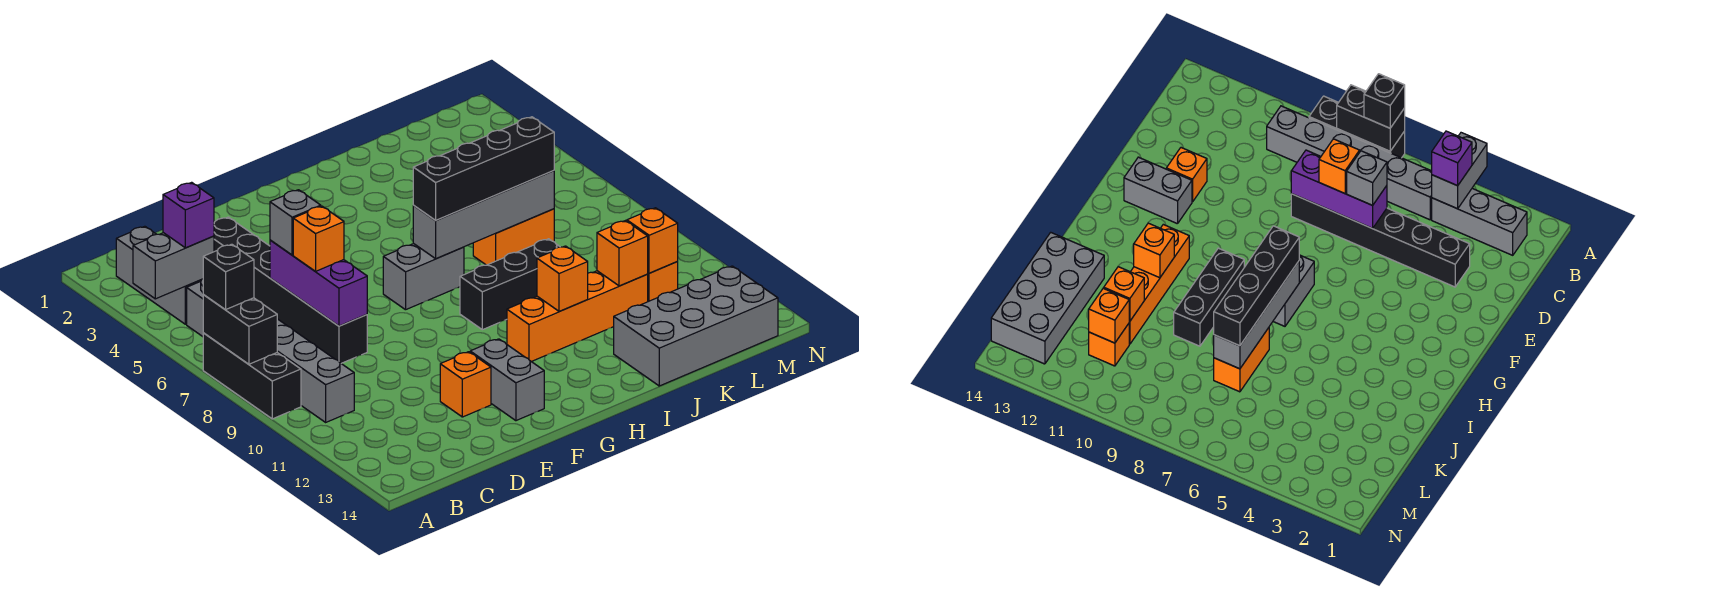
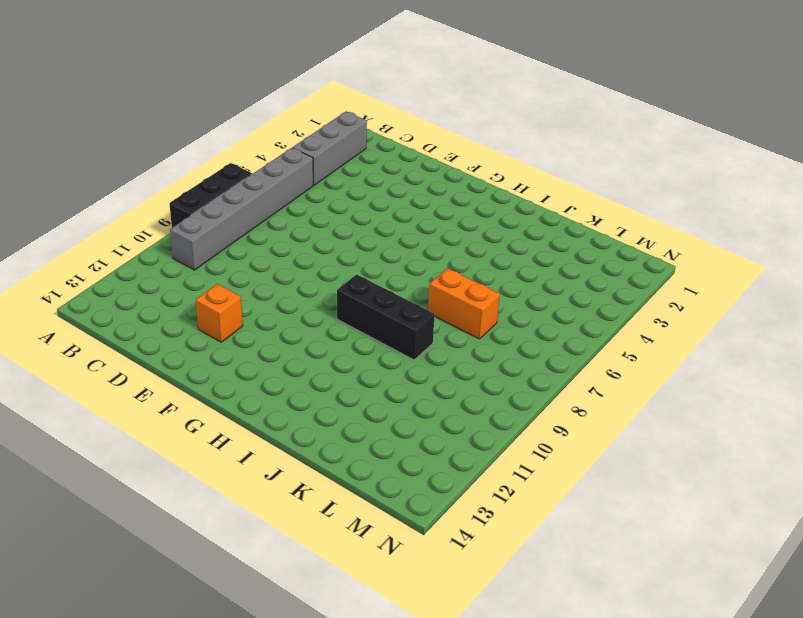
none -> black brick D3:D8 level 1
none -> grey brick F12:F13 level 1
none -> grey brick G7:H7 level 1

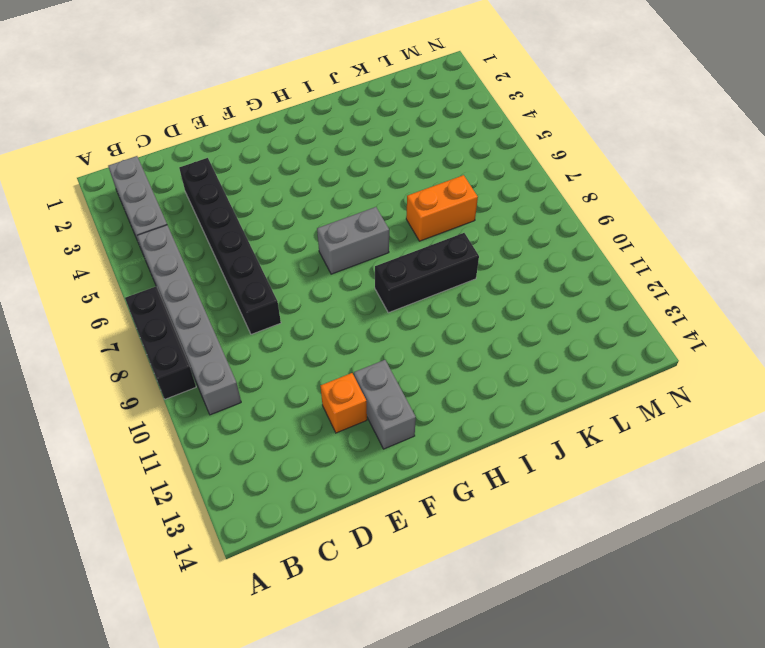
none -> orange brick H11:K11 level 1
none -> grey brick J13:M14 level 1
none -> orange brick L11 level 1

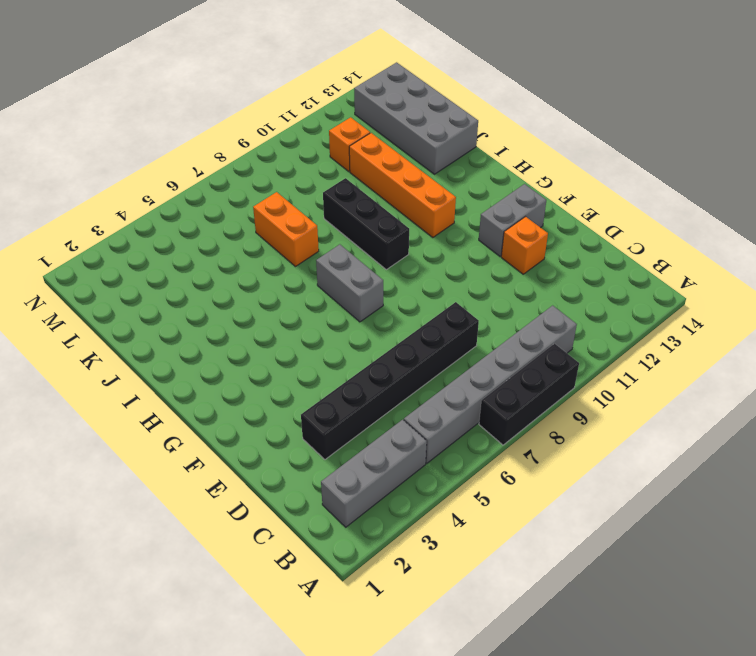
none -> grey brick A4:B4 level 2
none -> black brick A7:A8 level 2
none -> purple brick D6:D8 level 2

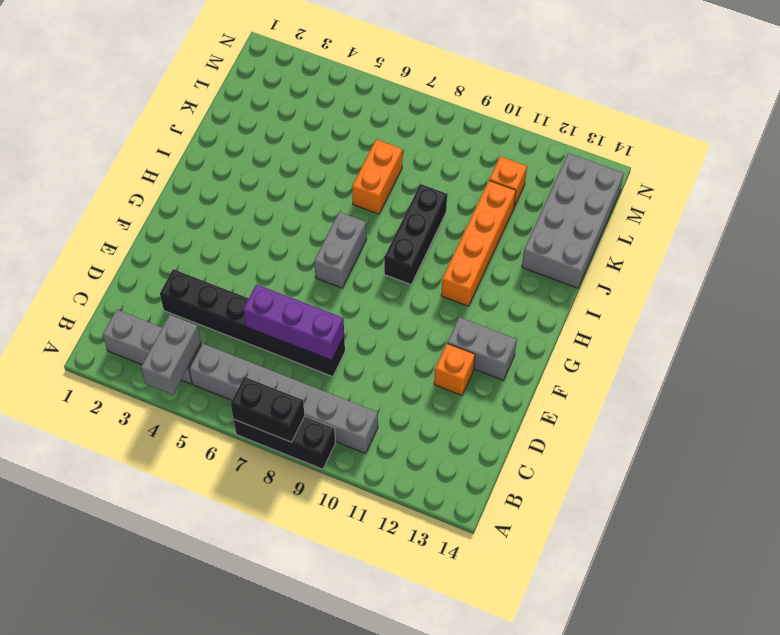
none -> grey brick H7:K7 level 2
none -> orange brick I11 level 2
none -> orange brick K11 level 2

